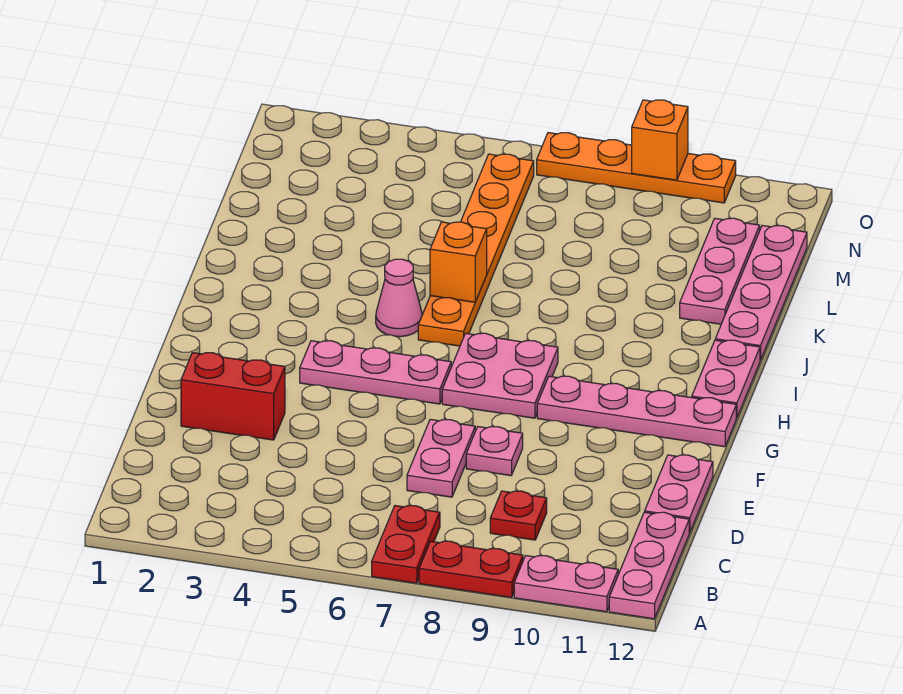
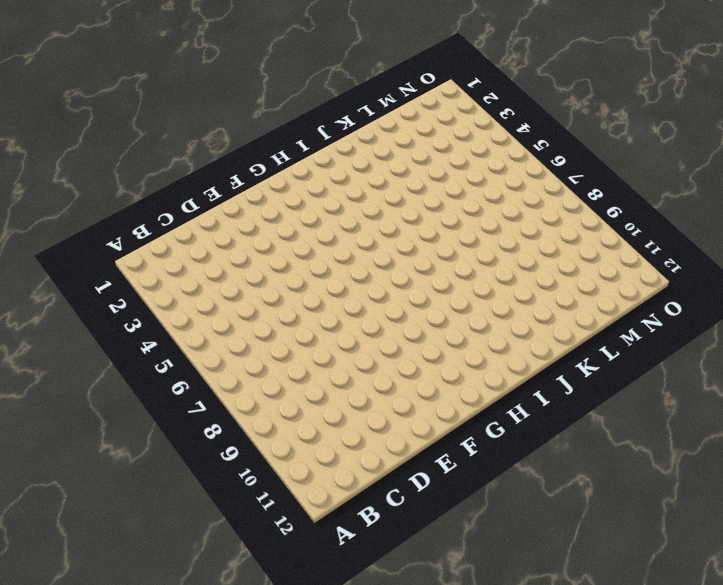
none -> red plate A7:B7 level 1
none -> red plate A8:A9 level 1
none -> pink plate A10:A11 level 1

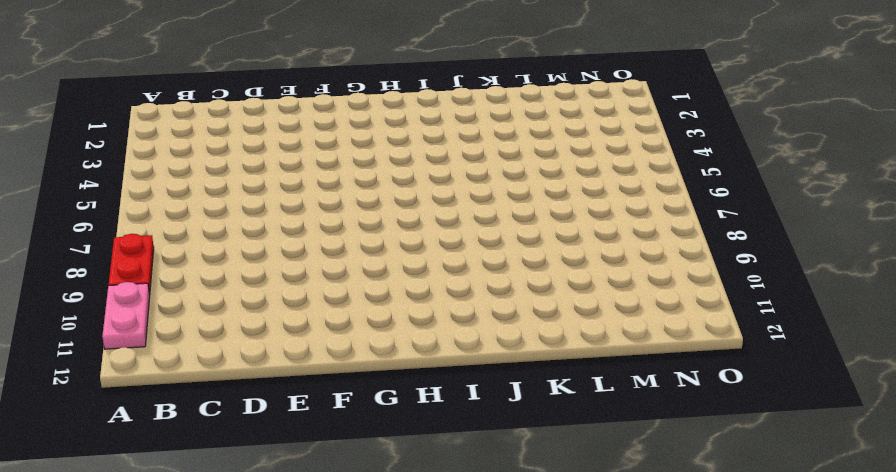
none -> red plate A7:B7 level 1
none -> pink plate A12:C12 level 1
none -> red plate C9 level 1

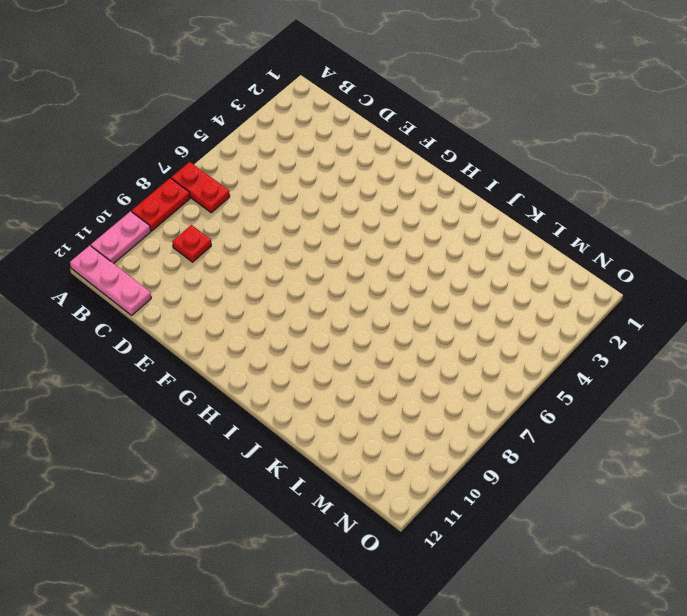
none -> pink plate D7:E7 level 1
none -> pink plate D12:E12 level 1
none -> red brick E2:E3 level 1

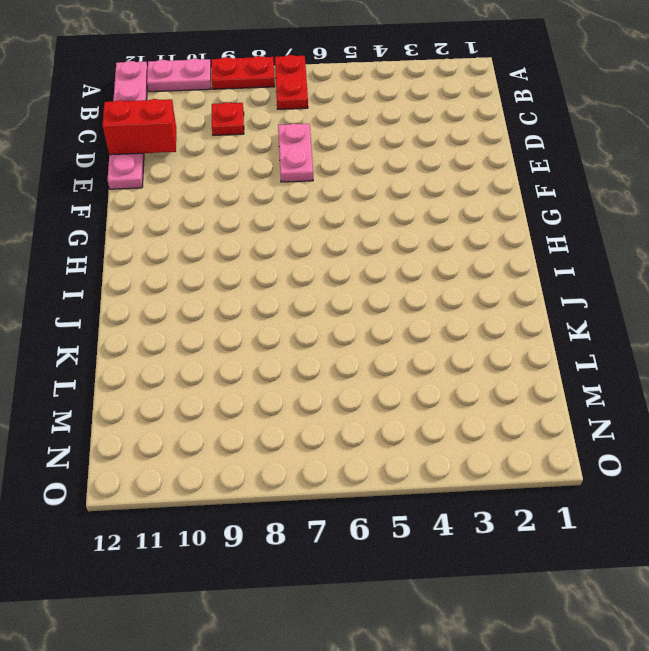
red brick D11:D12 level 2 -> red brick E2:E3 level 1
none -> pink plate E8 level 1
none -> pink plate G4:G6 level 1
none -> pink plate G7:H8 level 1

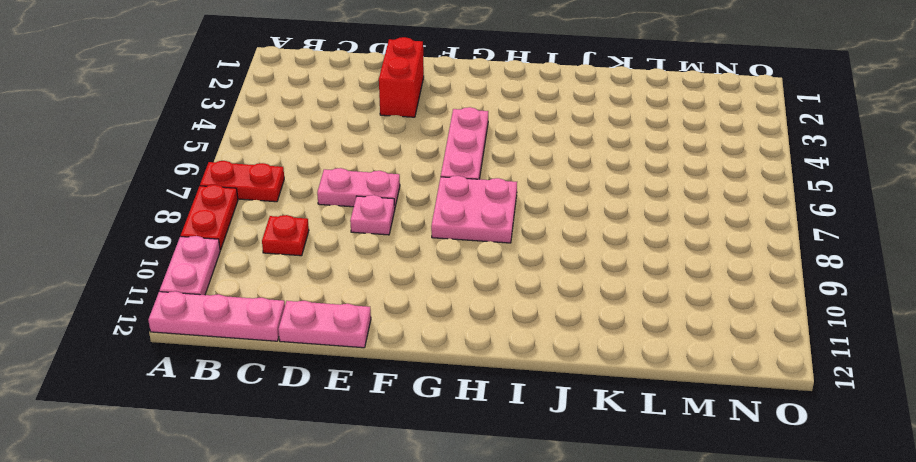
none -> pink plate G9:G12 level 1
none -> pink plate H12:I12 level 1
none -> pink cone I5 level 1

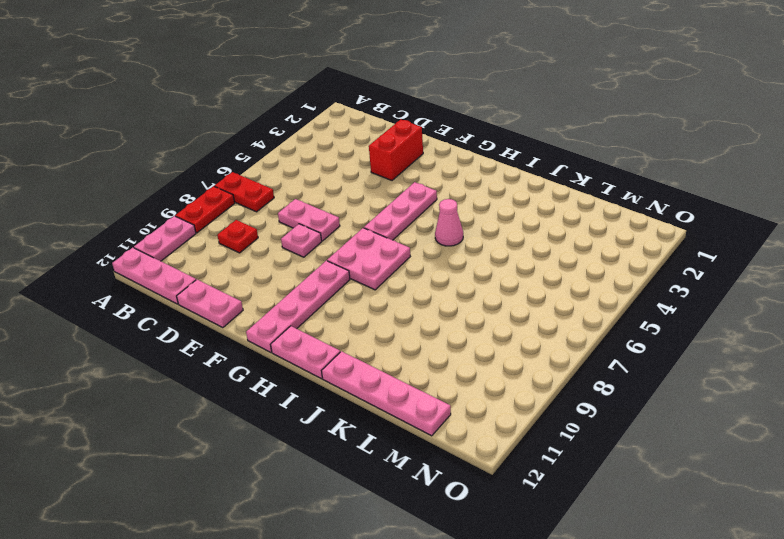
none -> orange plate I6:N6 level 1
none -> pink plate K11:M11 level 1
none -> orange plate O7:O10 level 1

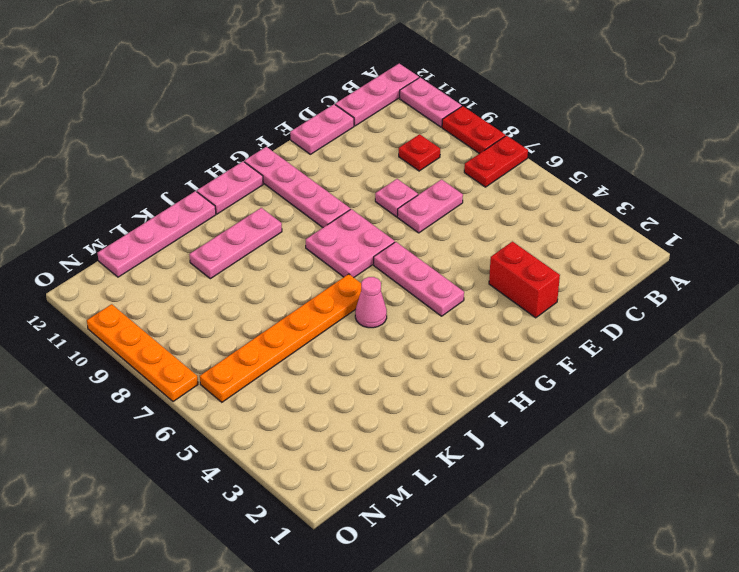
pink plate I10:K10 level 1 -> pink plate K11:M11 level 1
none -> orange brick J6 level 2
none -> orange brick O9 level 2

